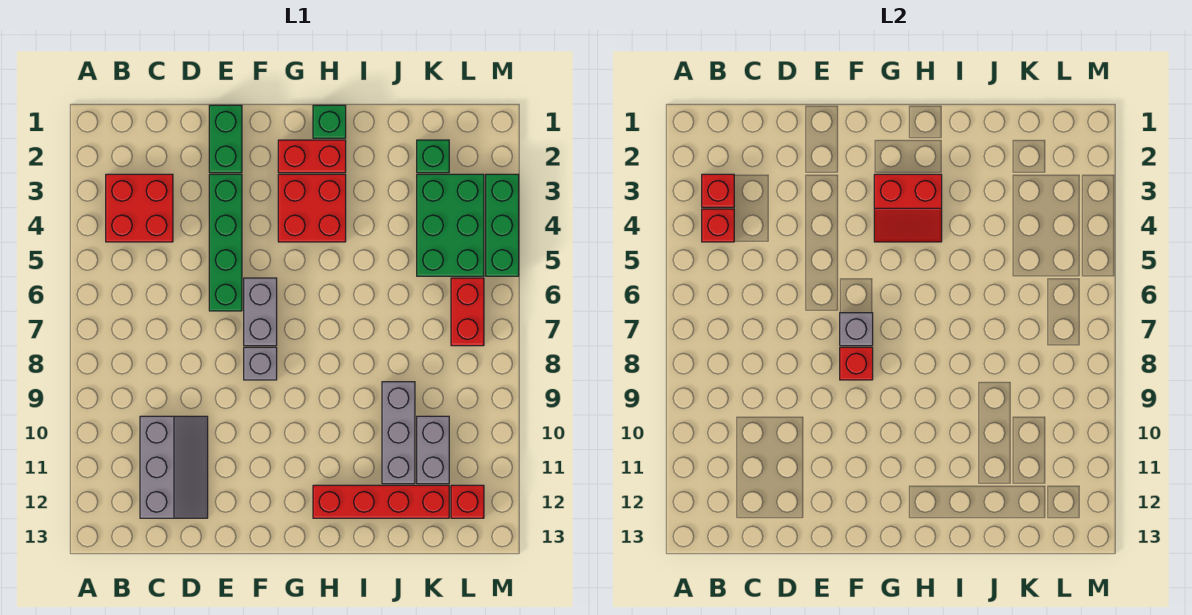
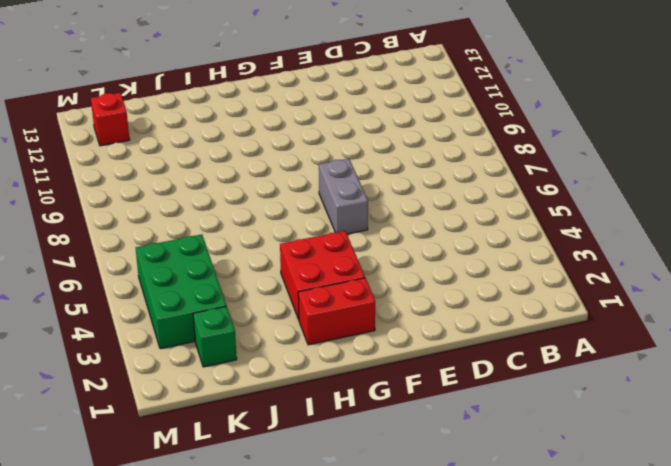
none -> red brick B3:C4 level 1
none -> grey slope C10:D12 level 1 top C
none -> green brick E1:E2 level 1

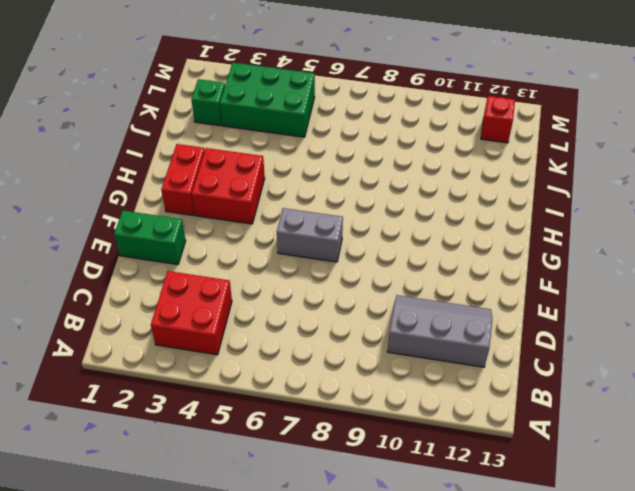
none -> green brick E3:E6 level 1
none -> grey brick F8 level 1
none -> green brick H1 level 1

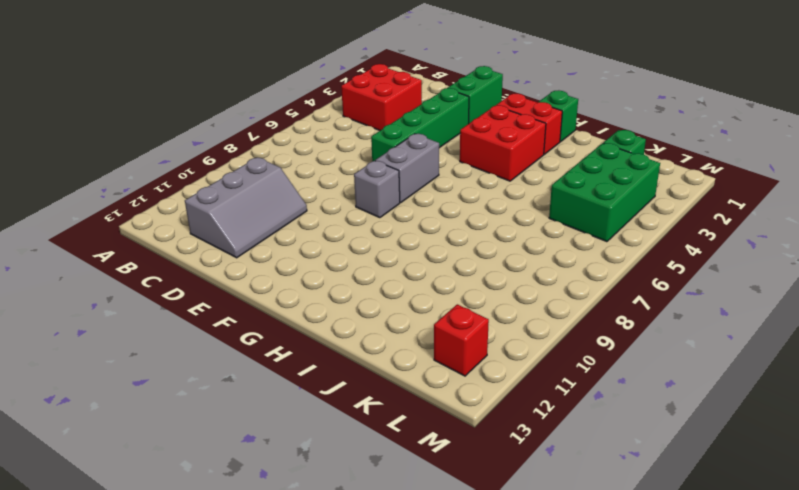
none -> red brick H12:K12 level 1
none -> grey brick J9:J11 level 1
none -> grey brick K10:K11 level 1

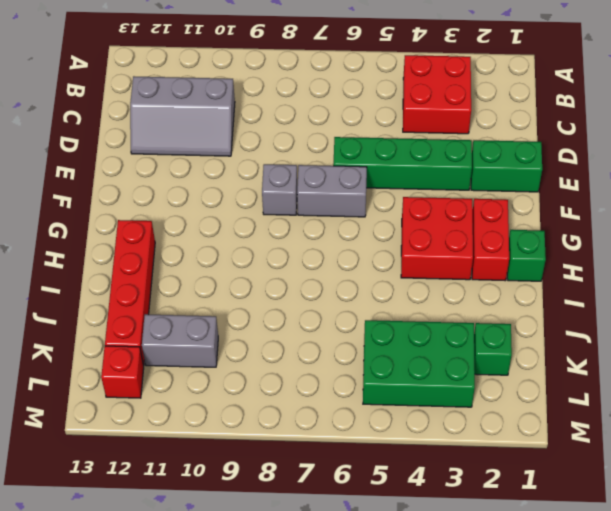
none -> grey brick J9:J11 level 1
none -> red brick L6:L7 level 1
none -> green brick M3:M5 level 1

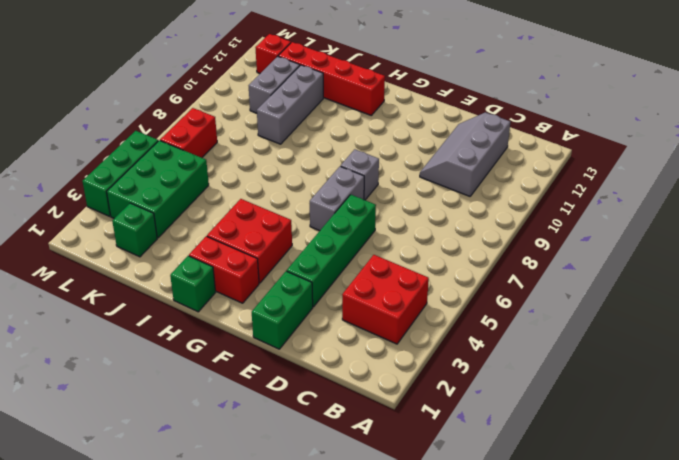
none -> red brick B3 level 2
none -> red brick B4 level 2
none -> grey brick F7 level 2

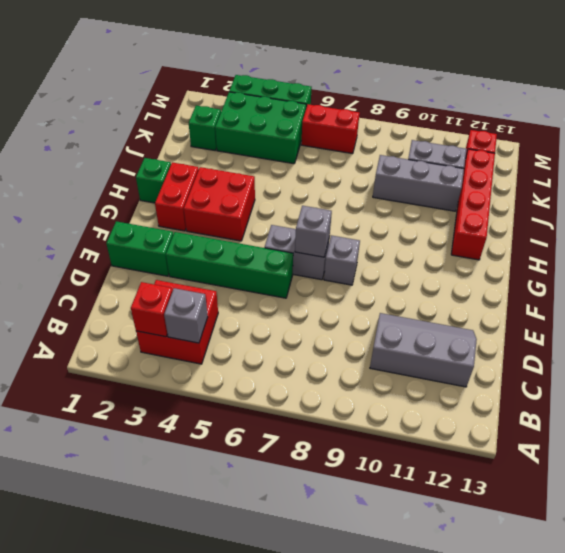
grey brick B4 level 2 -> red brick B4 level 2
none -> red brick F8 level 2
none -> red slope G3:H4 level 2 top 3

